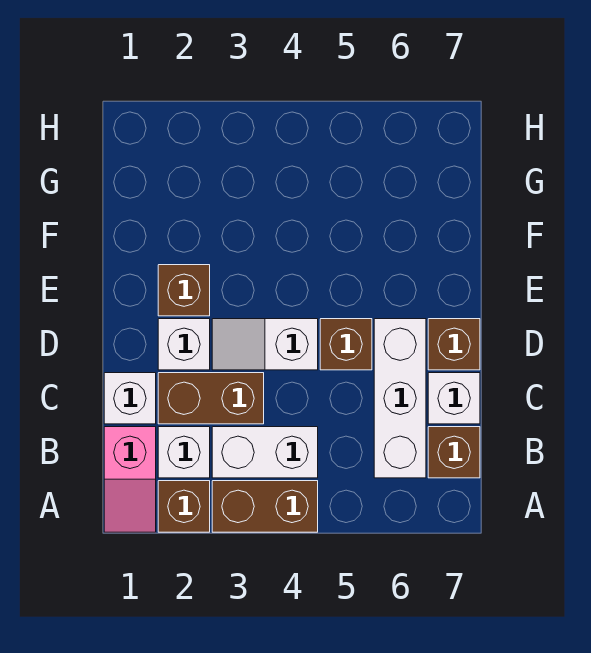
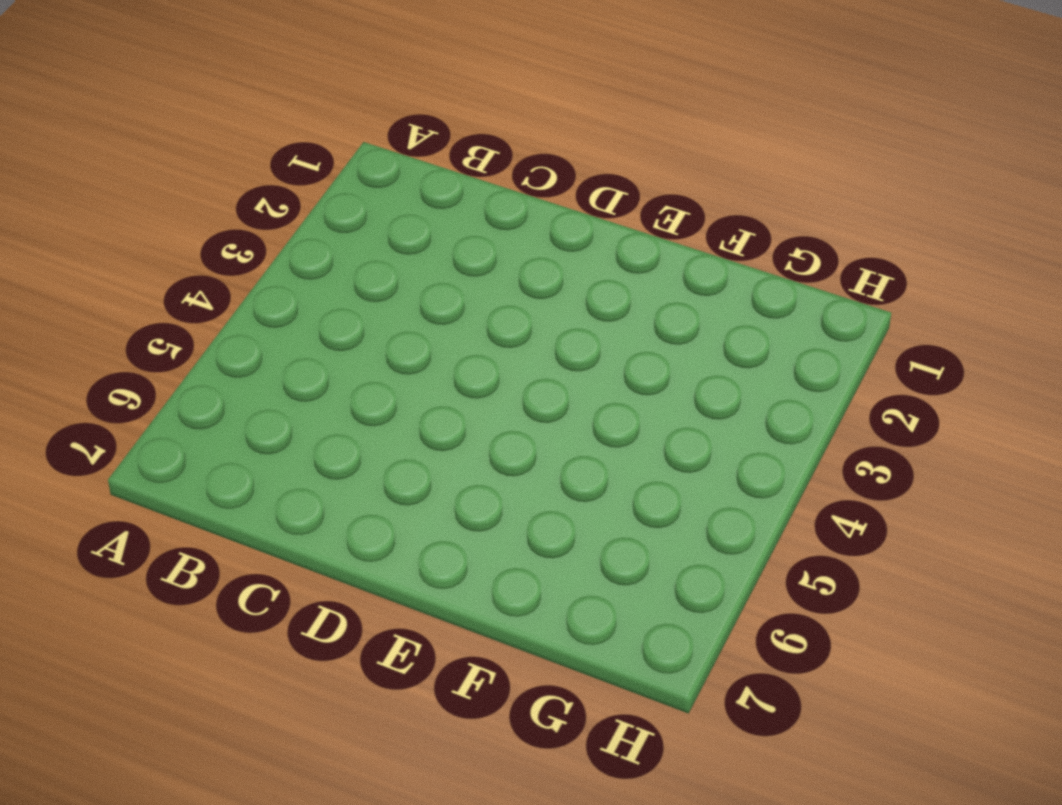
none -> pink slope A1:B1 level 1 top B
none -> brown brick A2 level 1
none -> brown brick A3:A4 level 1

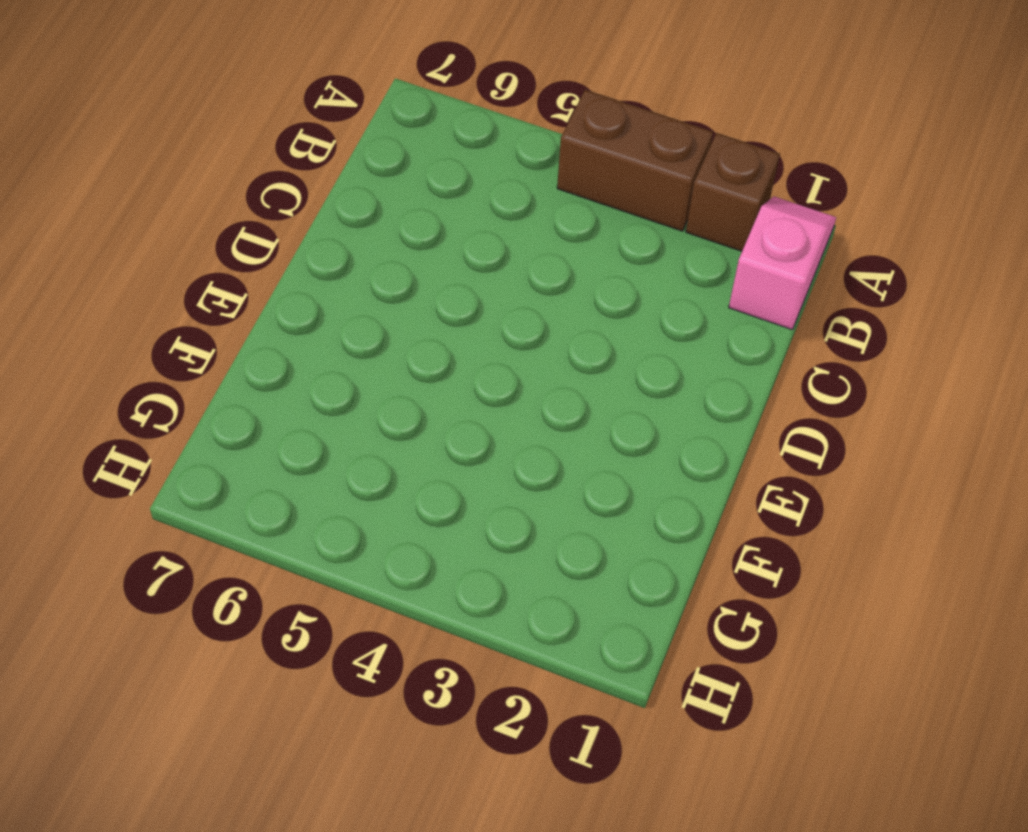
none -> white brick B2 level 1
none -> white brick B3:B4 level 1
none -> white brick B6:D6 level 1

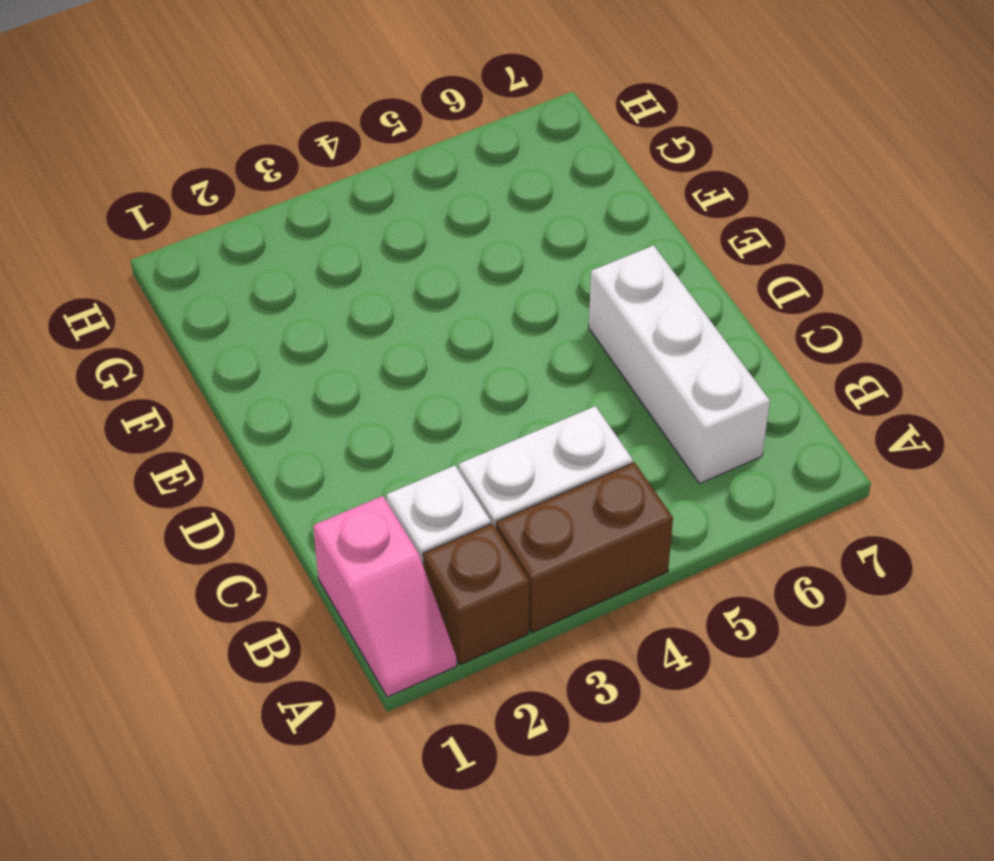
none -> brown brick B7 level 1
none -> white brick C1 level 1
none -> brown brick C2:C3 level 1

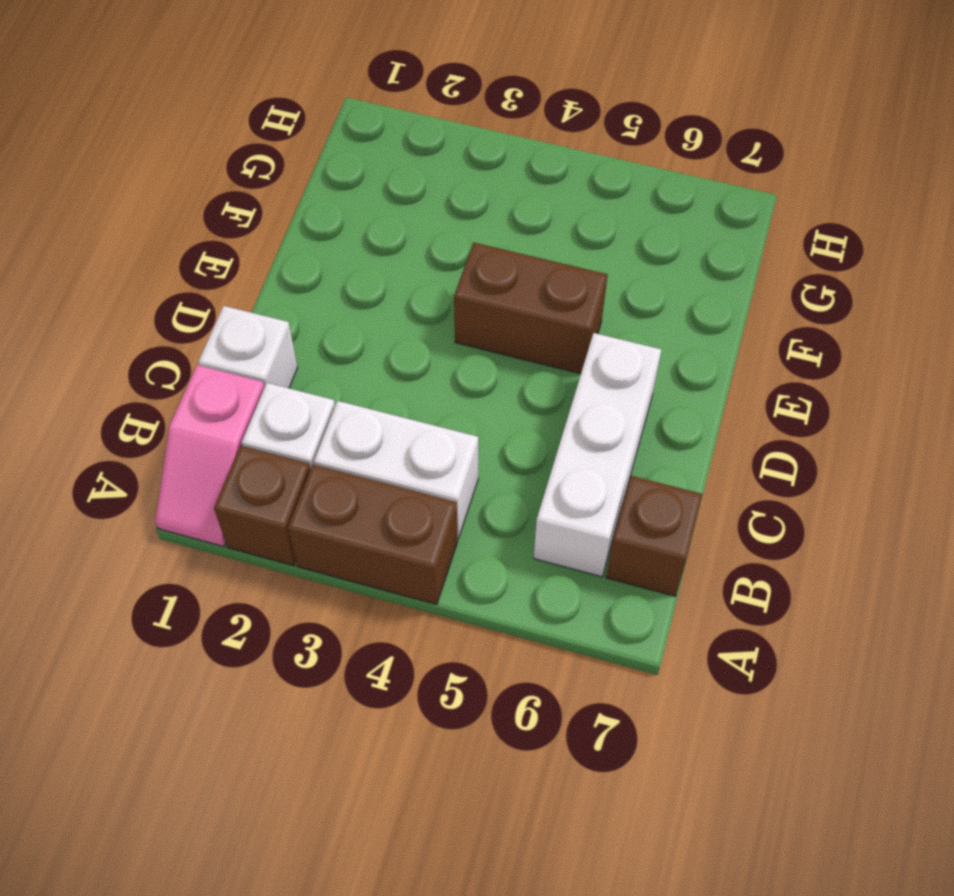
brown brick E4:E5 level 1 -> brown brick C2:C3 level 1
none -> white brick C7 level 1
none -> white brick D2 level 1
none -> white slope D3:D4 level 1 top 4

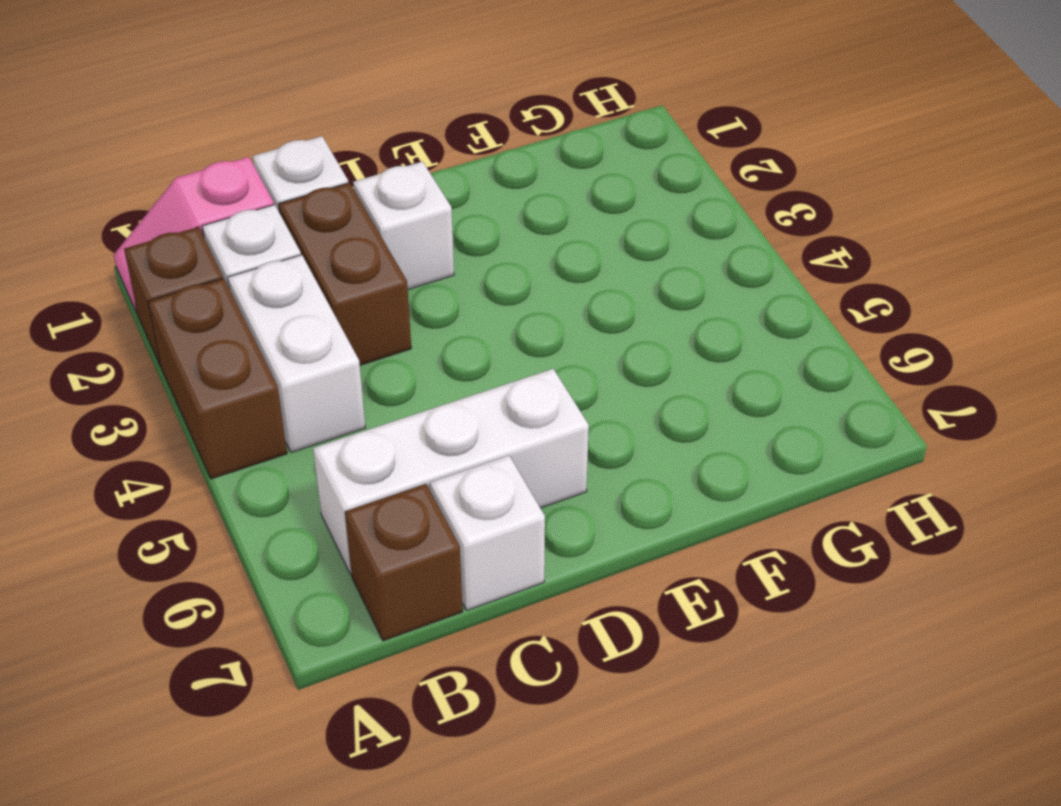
none -> white slope D3:D4 level 1 top 4
none -> brown brick D5 level 1
none -> brown brick D7 level 1

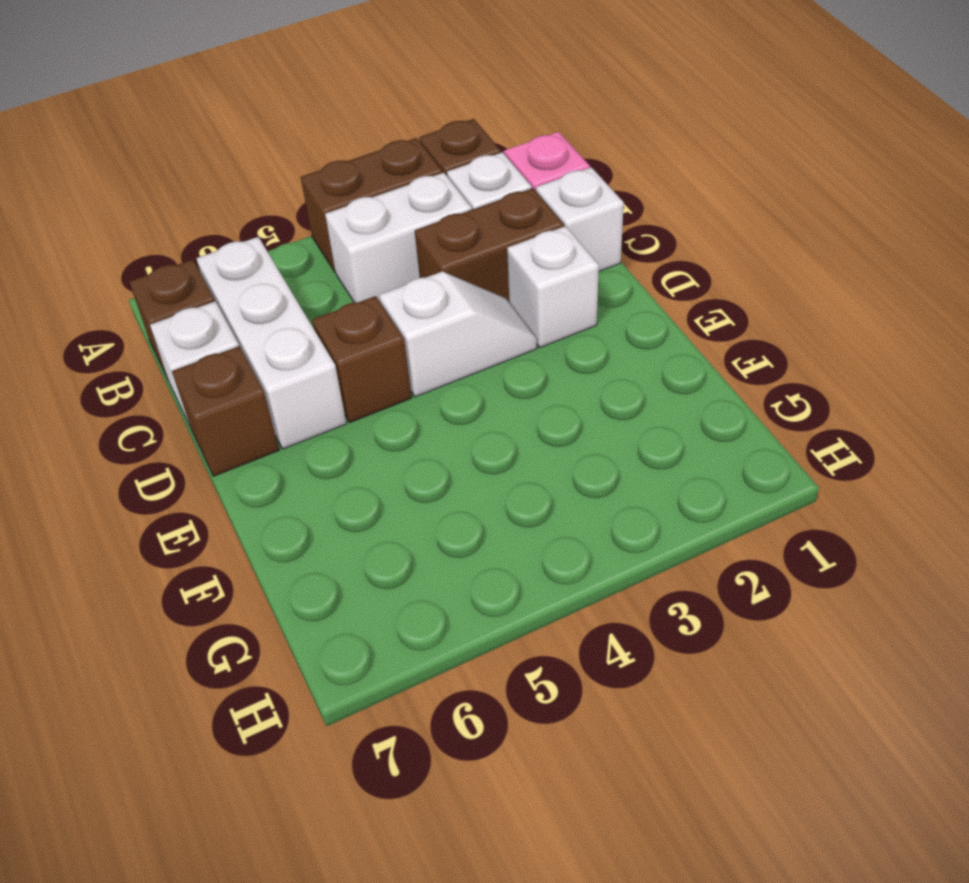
none -> brown brick E2 level 1

